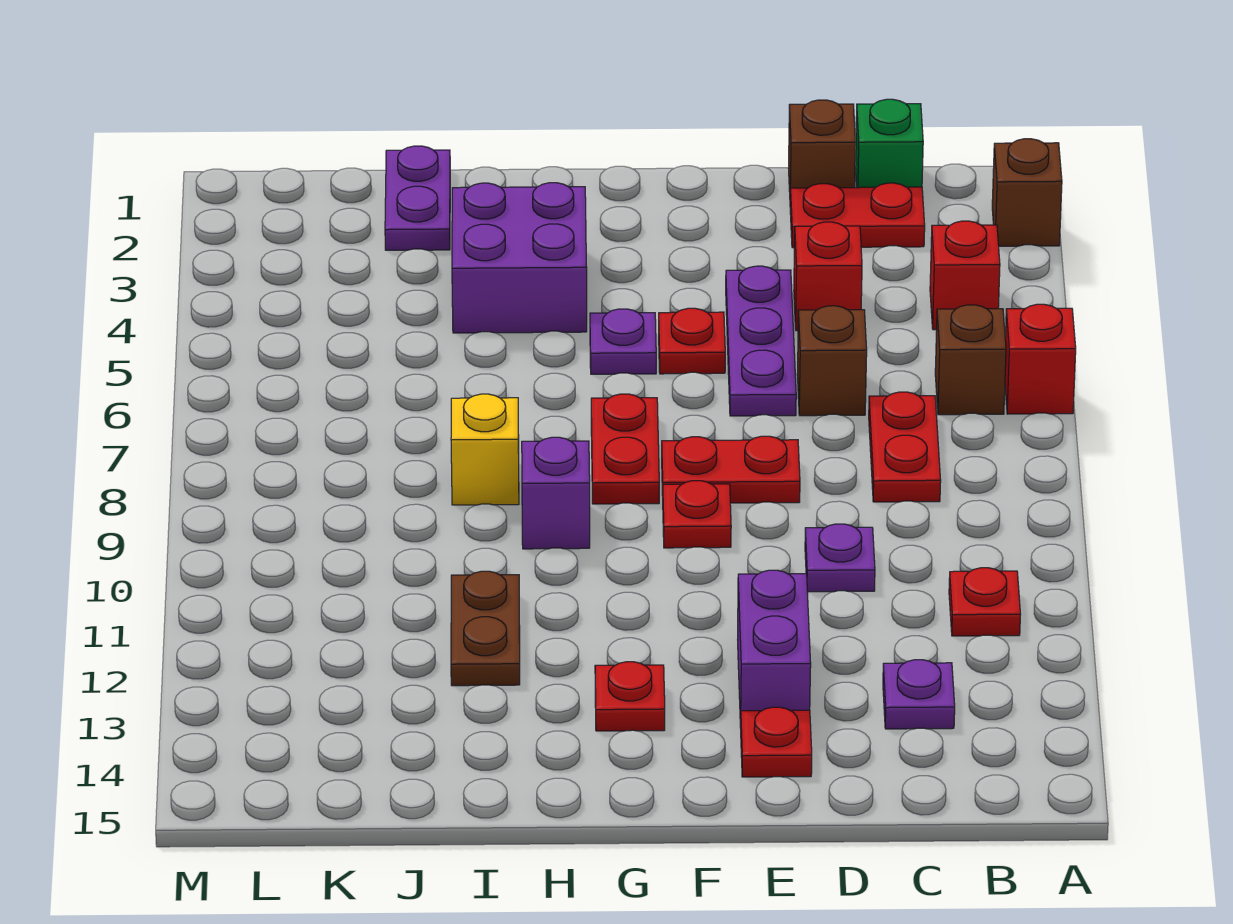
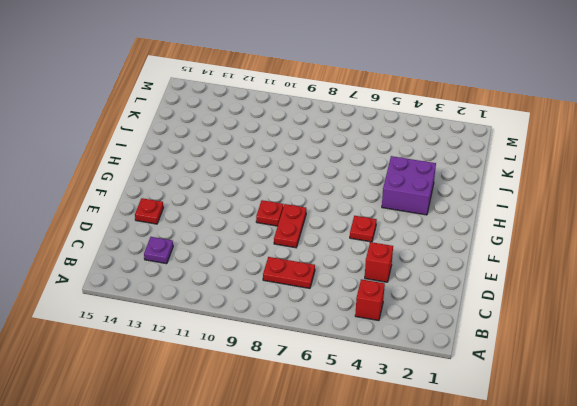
none -> brown brick A2 level 1
none -> red brick A6 level 1
none -> brown brick B6 level 1

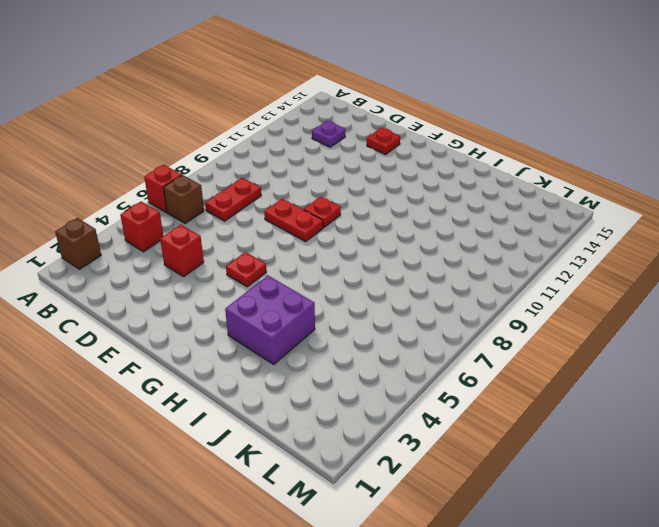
none -> red plate B11 level 1
none -> green brick C1 level 1
none -> red plate C2:D2 level 1

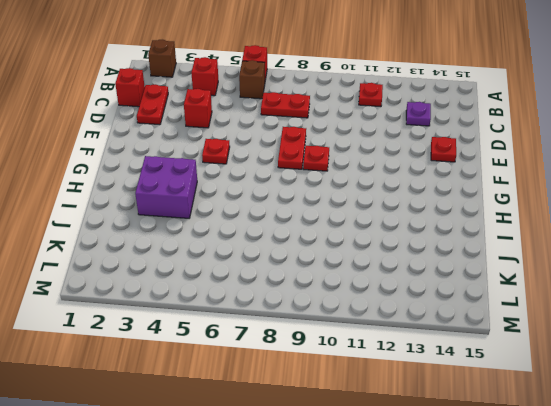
red brick C1 level 1 -> green brick C1 level 1
none -> brown brick D1 level 1
none -> brown brick D6 level 1
none -> purple plate D10 level 1

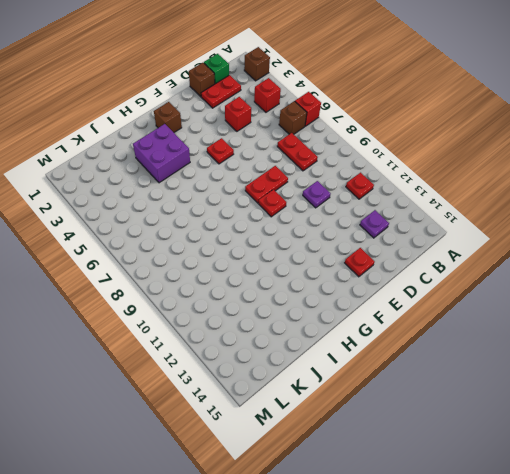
brown brick G2 level 1 -> brown brick D6 level 1
none -> purple plate E4:E6 level 1
none -> purple brick E12:E13 level 1
none -> purple plate G5 level 1

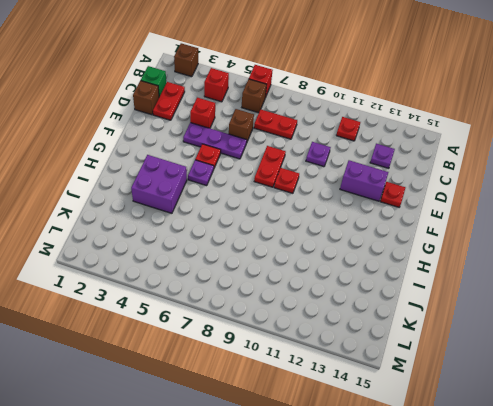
none -> red plate G7:G8 level 1
none -> red plate G13 level 1
none -> purple brick H9 level 1

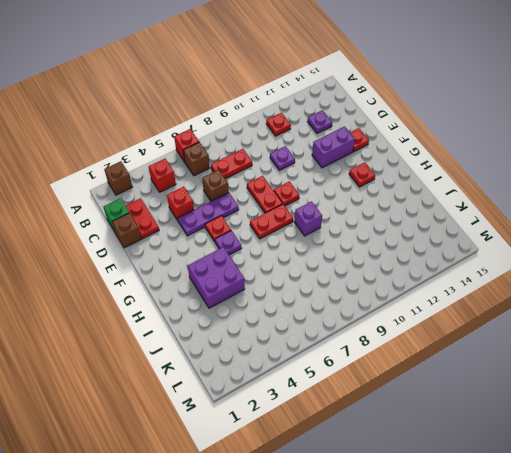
none -> yellow brick I8 level 1
none -> brown plate I11:I12 level 1
none -> purple plate J1:J2 level 1

